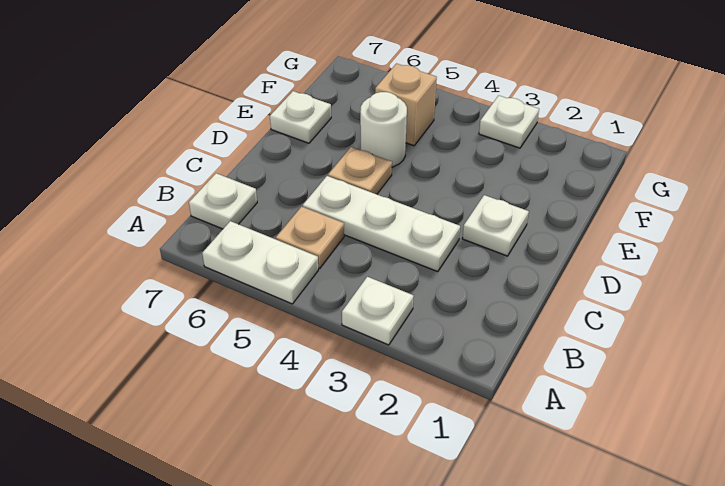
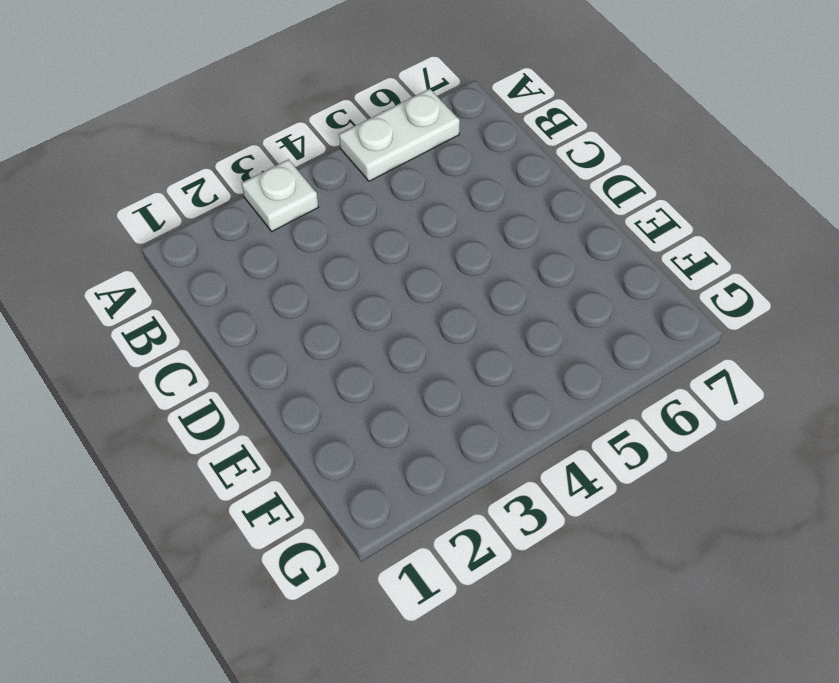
none -> tan plate B5 level 1
none -> white plate B7 level 1

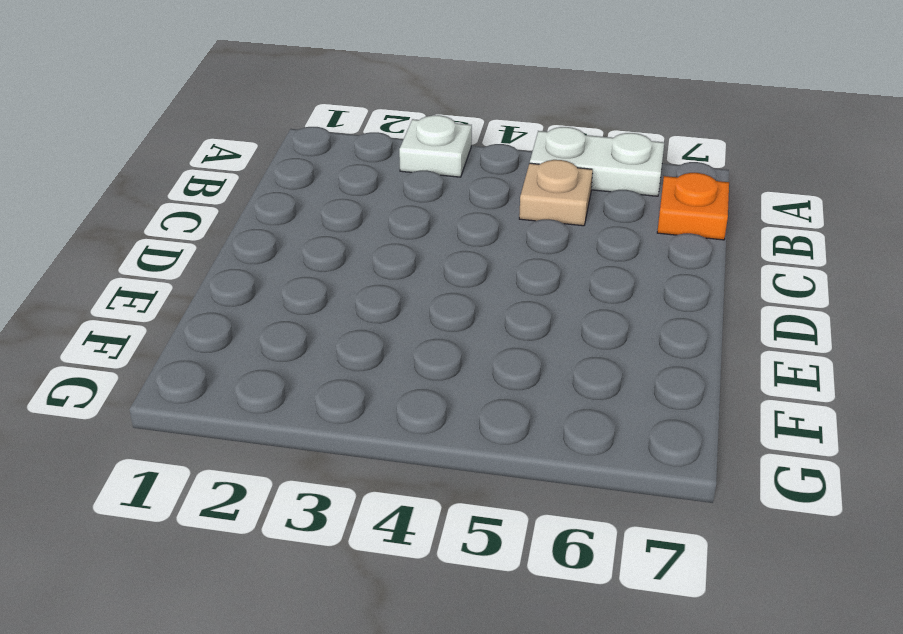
orange plate B7 level 1 -> white plate B7 level 1
none -> white plate C3:C5 level 1
none -> white plate D2 level 1

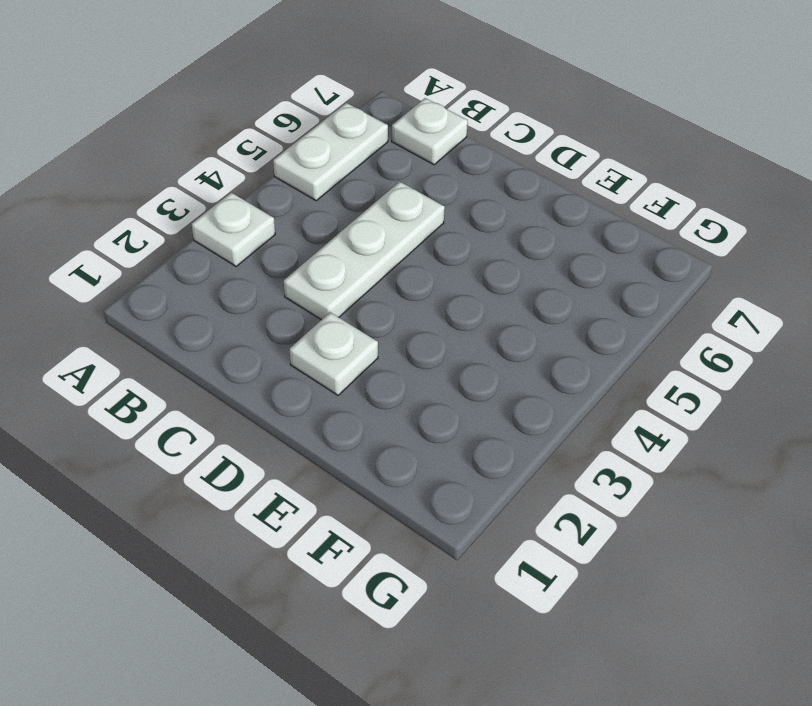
none -> tan plate B5 level 1
none -> tan plate D5 level 1

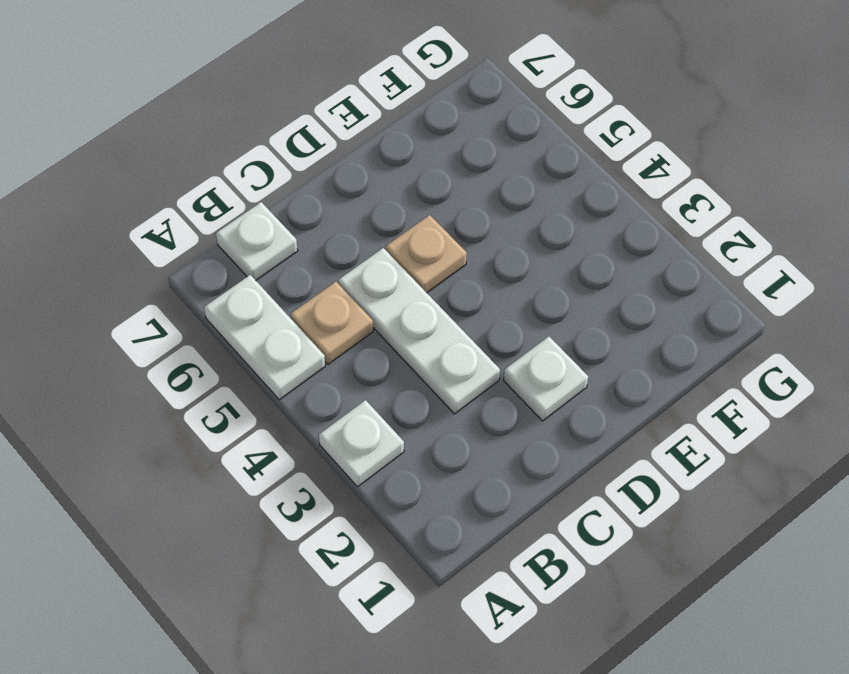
none -> white round brick E5 level 1
none -> white plate E7 level 1

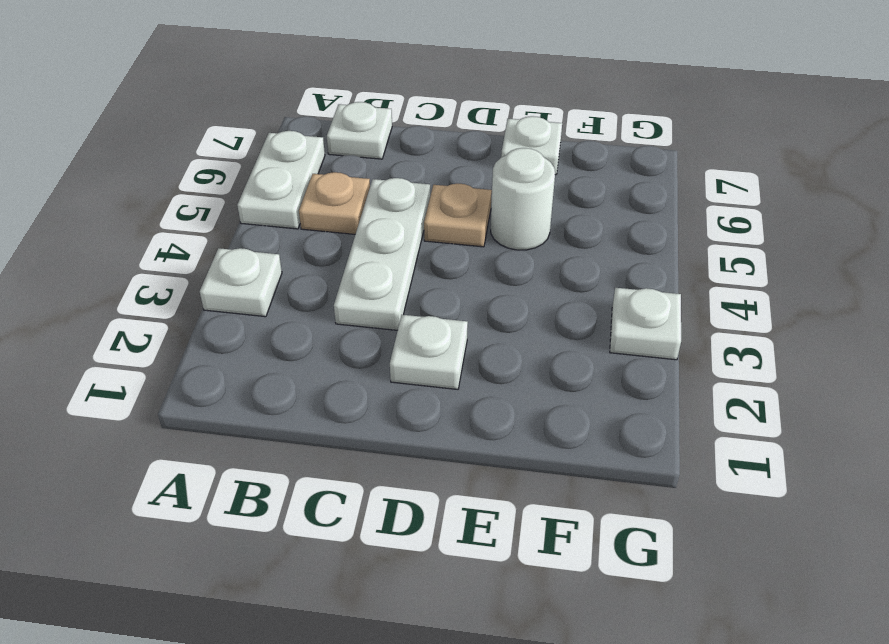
none -> tan brick F5 level 1

